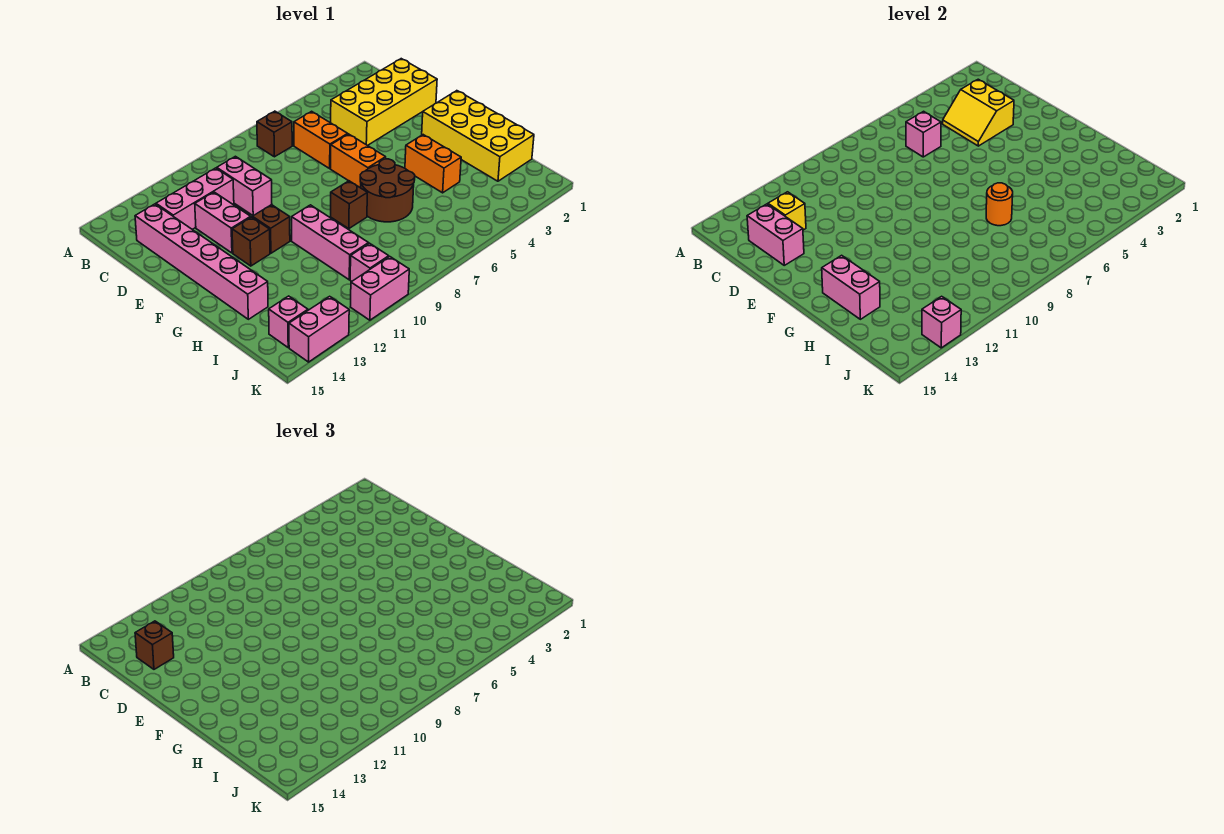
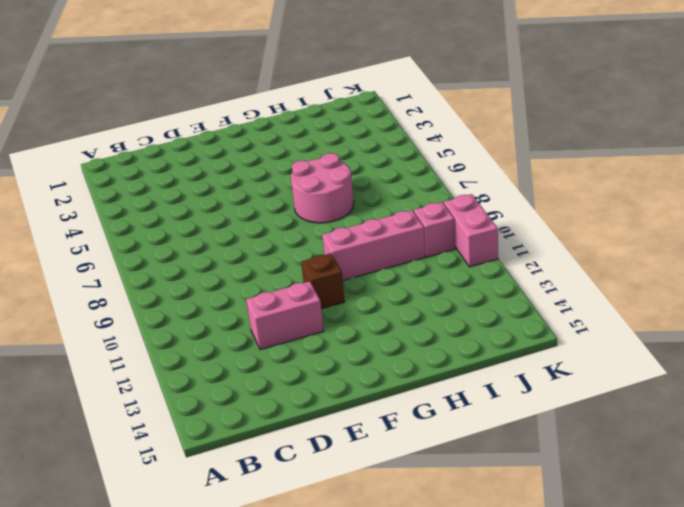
pink round brick G6:H7 level 1 -> brown round brick G6:H7 level 1
none -> brown brick B7 level 1
none -> yellow brick C1:D4 level 1
none -> orange brick C6:D6 level 1

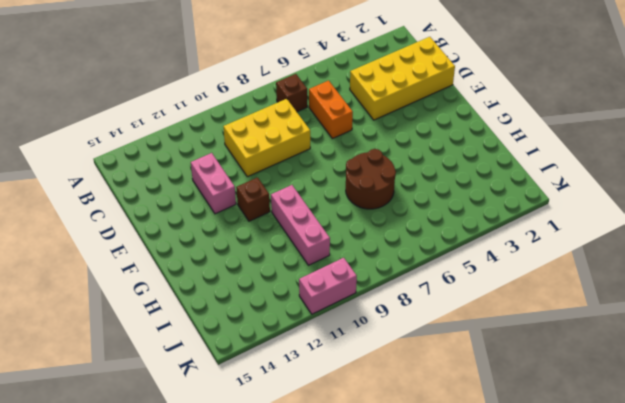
yellow brick C8:D10 level 1 -> pink brick C10:D10 level 1
none -> pink brick C11:C13 level 1
none -> pink brick C14:H14 level 1
none -> orange brick E6:F6 level 1

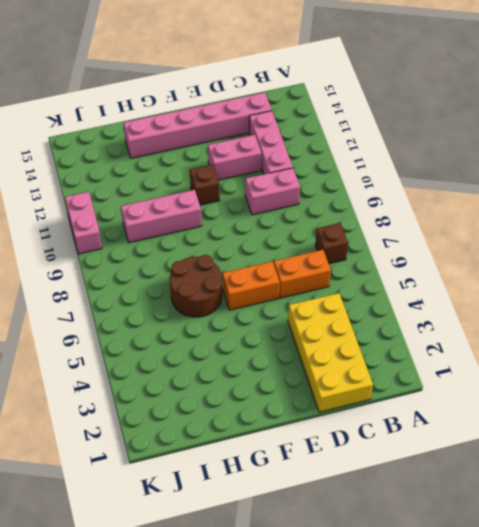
none -> yellow brick F1:I2 level 1
none -> brown brick F12 level 1
none -> orange brick G4:H4 level 1

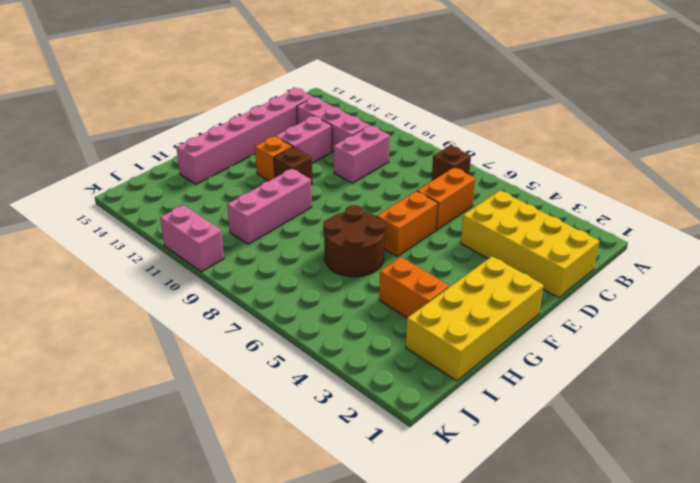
orange brick F12 level 1 -> brown brick F12 level 1
orange brick H3:H4 level 1 -> orange brick G4:H4 level 1
none -> brown brick G8 level 1
none -> pink brick J10 level 1
none -> pink brick J14 level 1

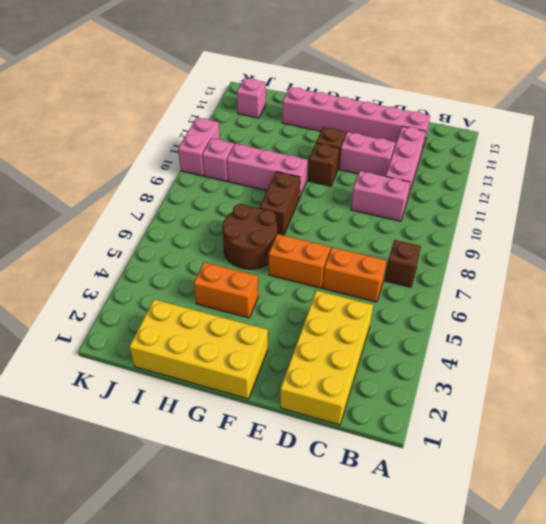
brown brick G8:G9 level 1 -> brown brick G8 level 1
none -> pink brick K13:K14 level 1
none -> yellow slope C3:D4 level 2 top 3
none -> pink brick C6 level 2

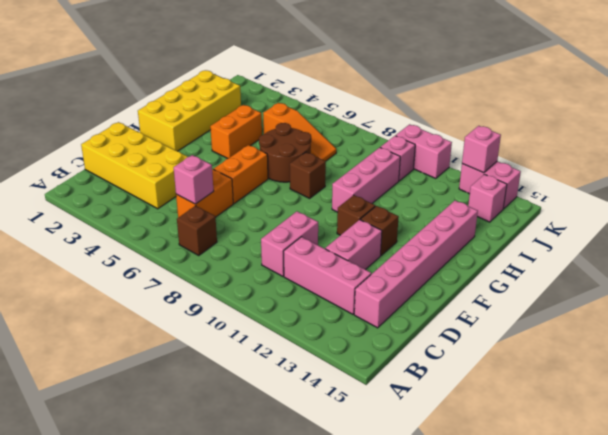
orange slope I5:I7 level 1 top 5 -> none
none -> yellow slope C3:D4 level 2 top 3
none -> yellow brick C13 level 2
none -> pink brick C14:D14 level 2

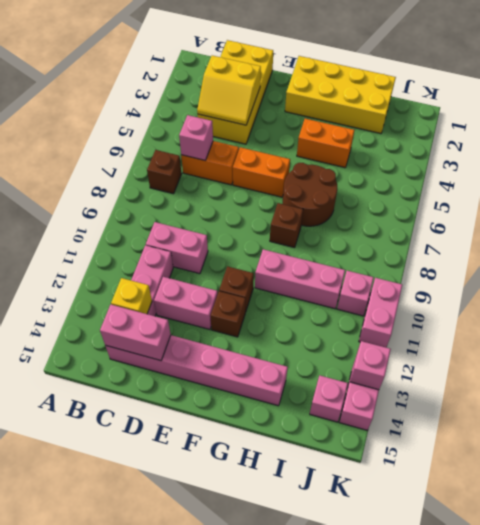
none -> pink brick G14:H14 level 2
none -> orange round brick H7 level 2
none -> brown brick C14 level 3

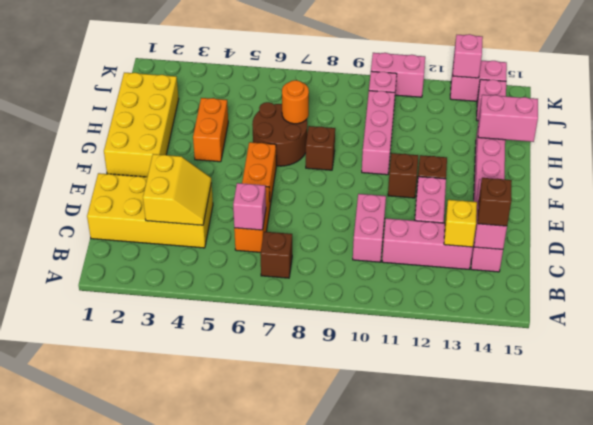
pink brick H14:H15 level 2 -> pink brick G14:H14 level 2

